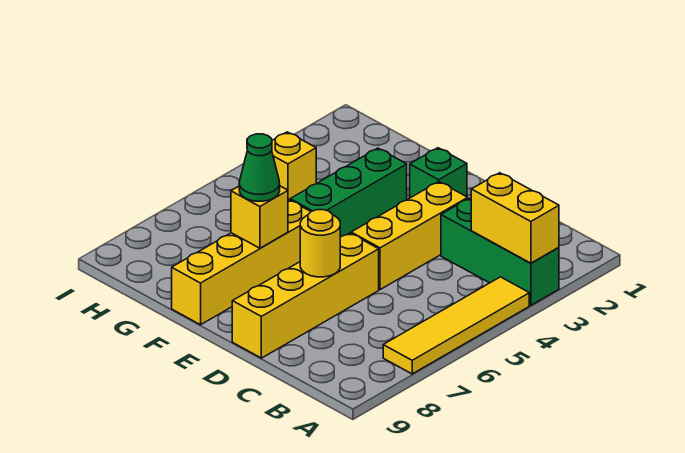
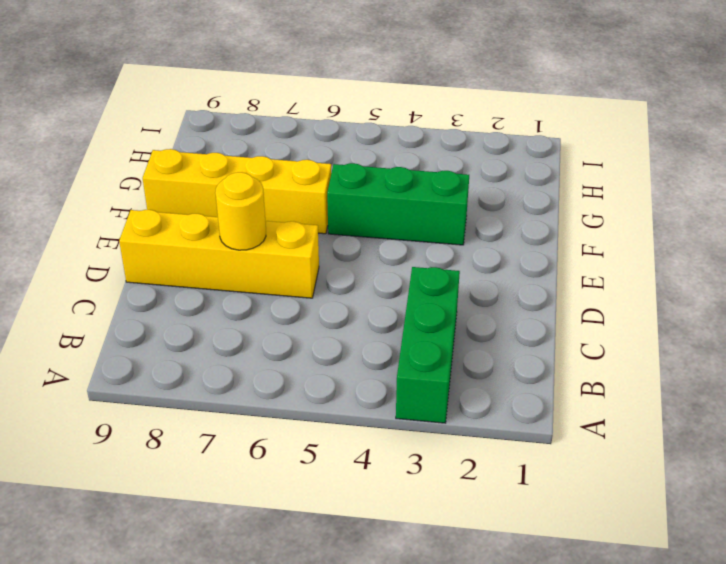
none -> yellow tile A4:A7 level 1
none -> yellow brick D3:D5 level 1
none -> green brick E2 level 1

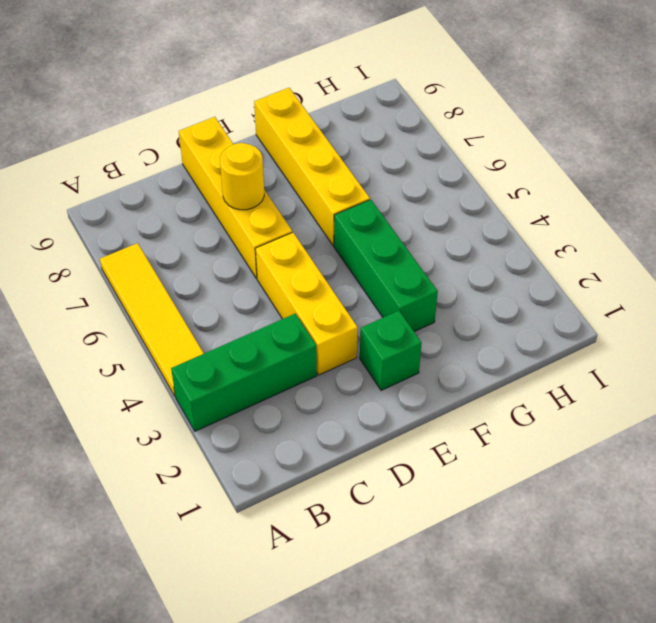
none -> yellow brick H4 level 1
none -> yellow brick A3:B3 level 2
none -> yellow brick F7 level 2

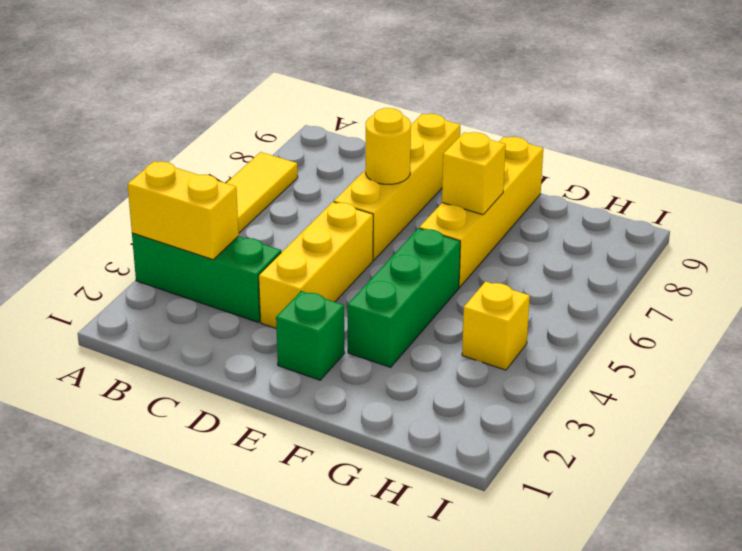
none -> green cone F7 level 3

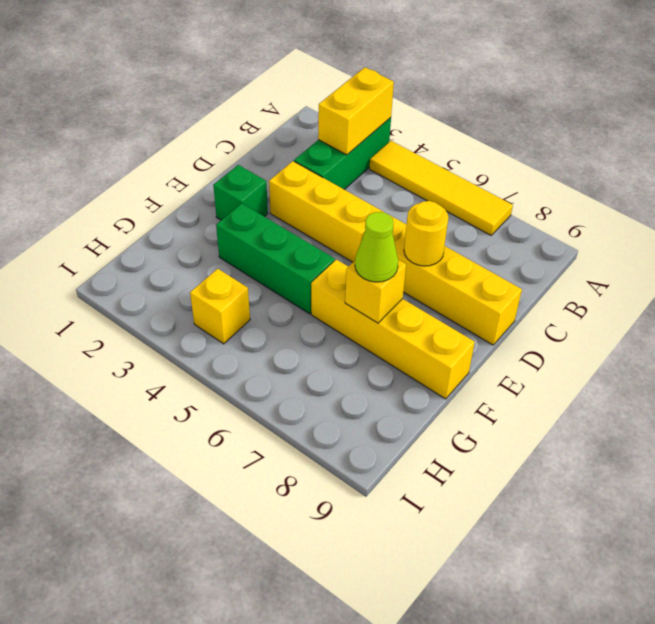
lime cone F7 level 3 -> green cone F7 level 3

